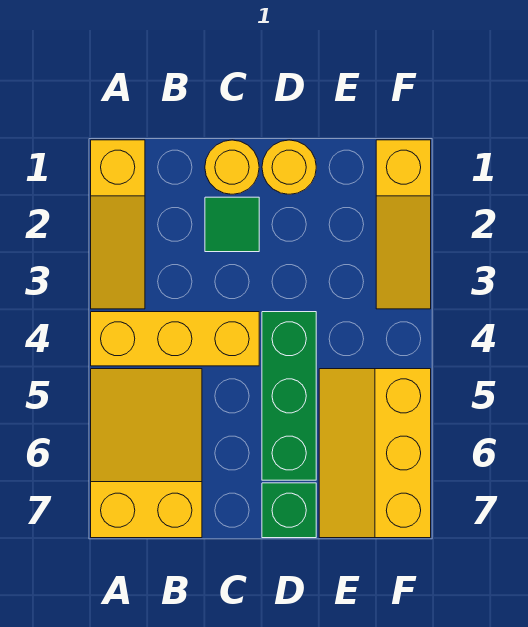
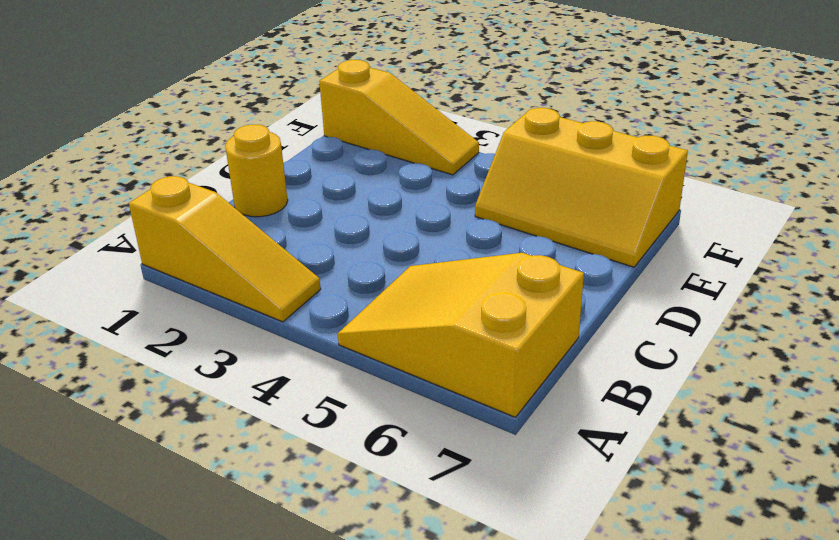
none -> yellow brick A4:C4 level 1
none -> green tile C2 level 1

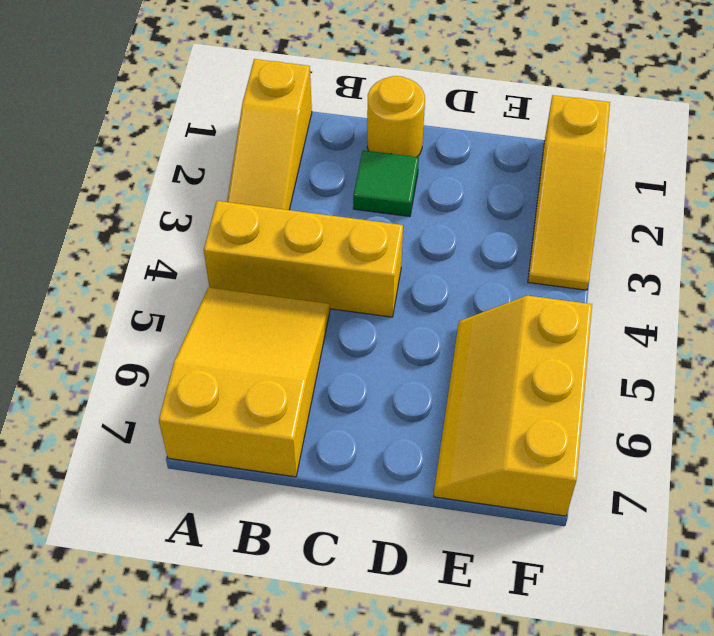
none -> yellow round brick D1 level 1
none -> green brick D4:D6 level 1

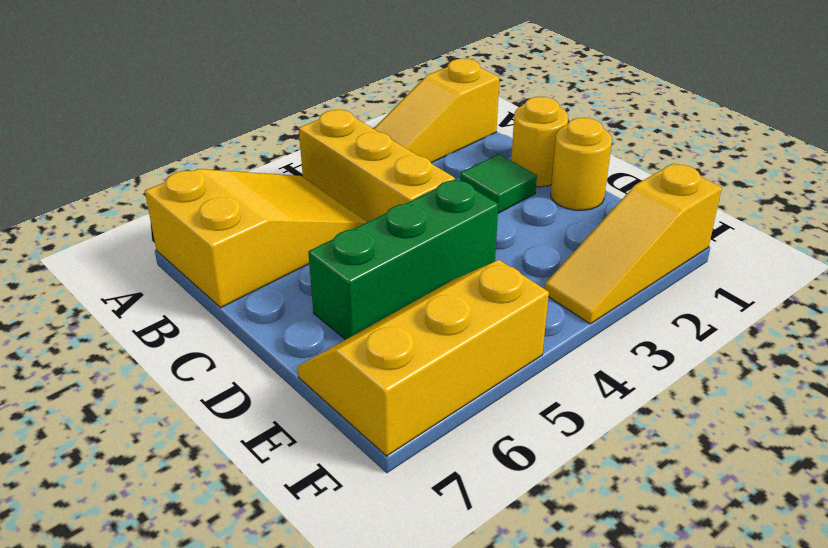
none -> green brick D7 level 1

